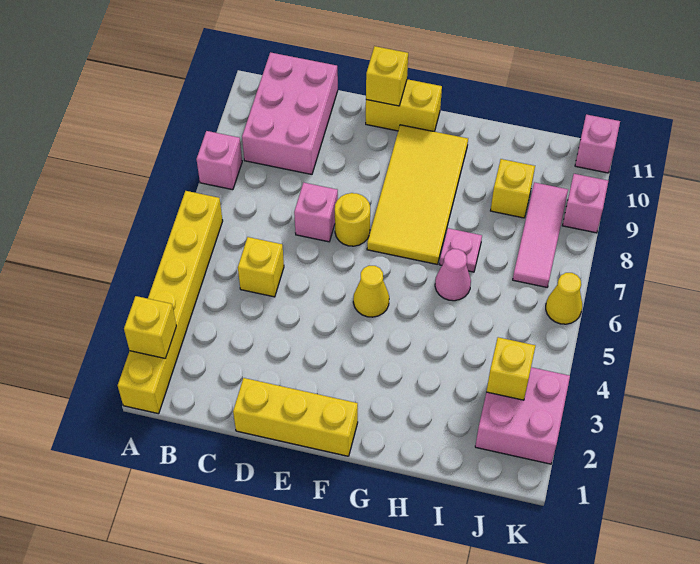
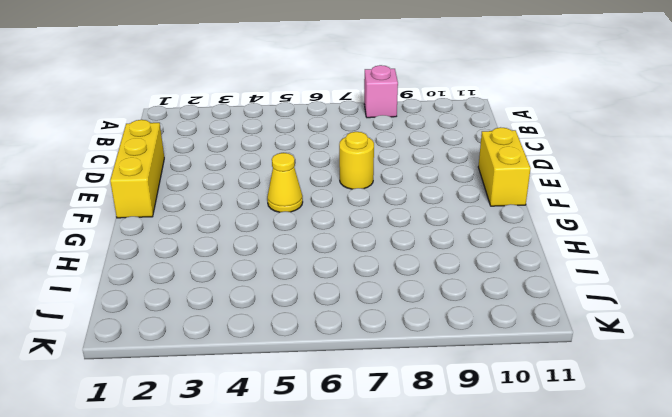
none -> yellow brick A1:A6 level 1
none -> pink brick B9:C11 level 1
none -> yellow brick C5 level 1

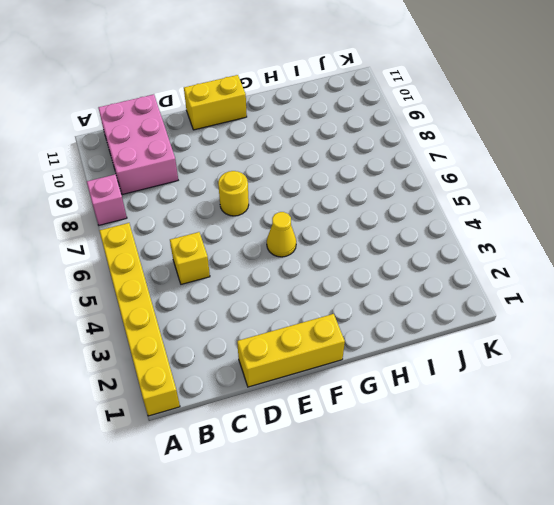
none -> pink brick D7 level 1
none -> yellow tile F7:G10 level 1
none -> pink cone H6 level 1

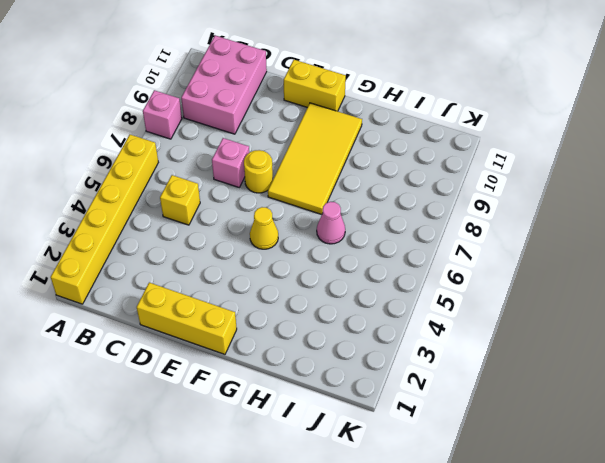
none -> pink plate H7 level 1
none -> yellow brick I9 level 1
none -> pink brick J2:K3 level 1

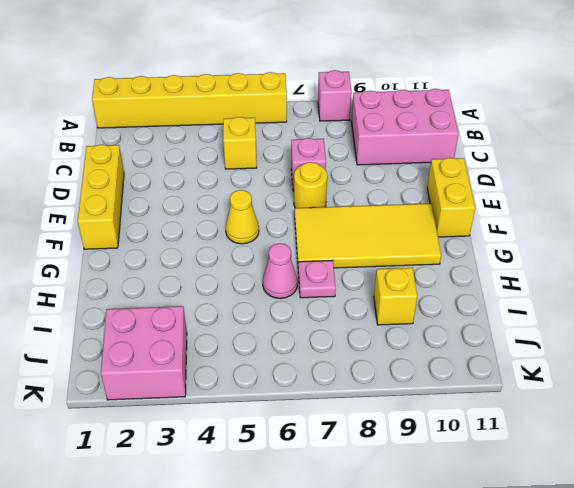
none -> pink tile J7:J9 level 1
none -> yellow cone K6 level 1
none -> pink brick K9 level 1

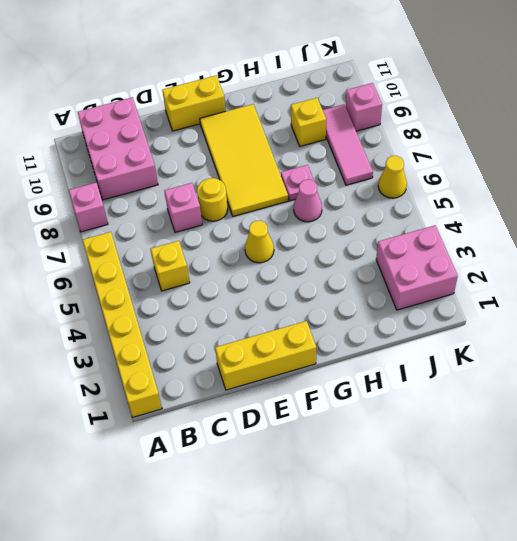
none -> pink brick K11 level 1
none -> yellow brick A2 level 2
none -> yellow brick E11 level 2

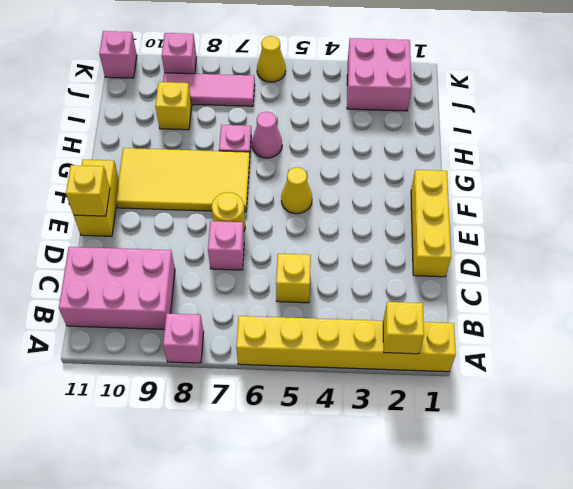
none -> yellow brick J3 level 2

